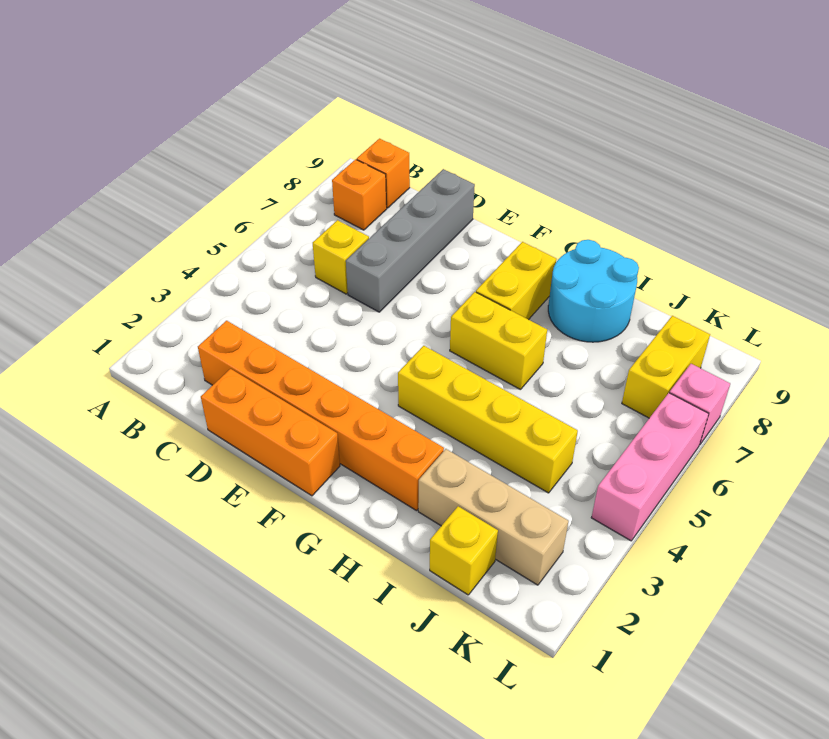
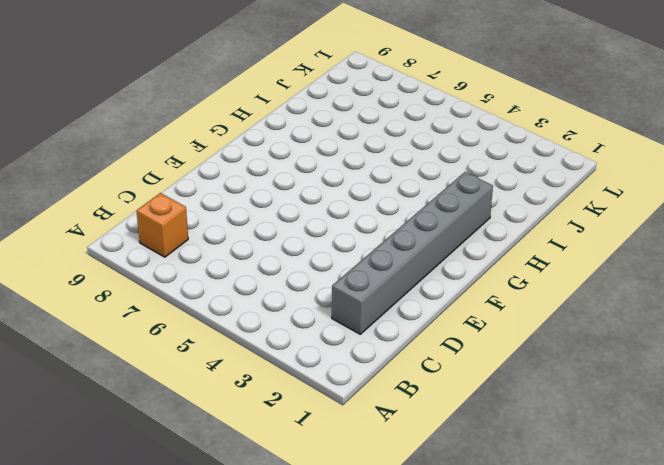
grey brick C2:H2 level 1 -> orange brick C2:H2 level 1
none -> orange brick B9 level 1
none -> yellow brick C6 level 1
none -> orange brick D1:F1 level 1

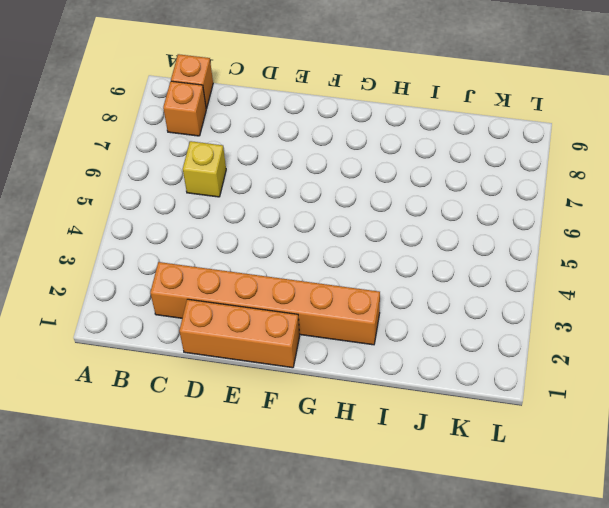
none -> grey brick D6:D9 level 1
none -> yellow brick G4:J4 level 1
none -> yellow brick G6:H6 level 1

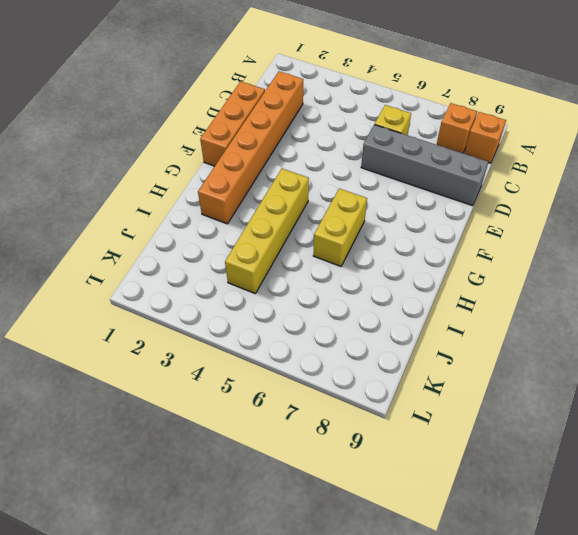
none -> yellow brick G7:G8 level 1
none -> cyan round brick H8:I9 level 1
none -> tan brick I2:K2 level 1

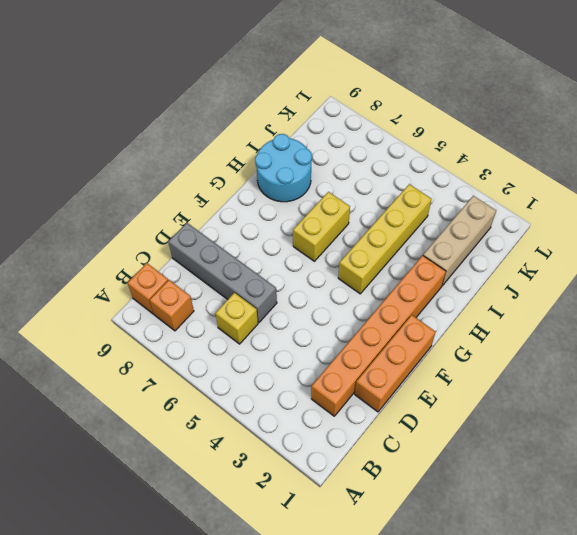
none -> yellow brick G7:G8 level 1
none -> yellow brick J1 level 1
none -> yellow brick K7:K8 level 1

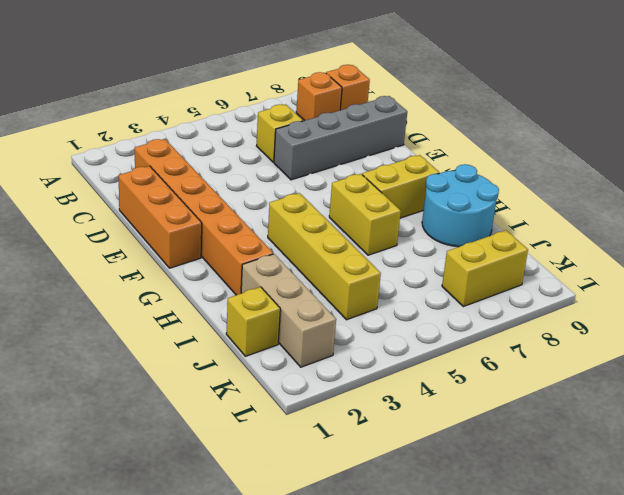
none -> pink brick L4:L6 level 1
none -> pink brick L7 level 1

